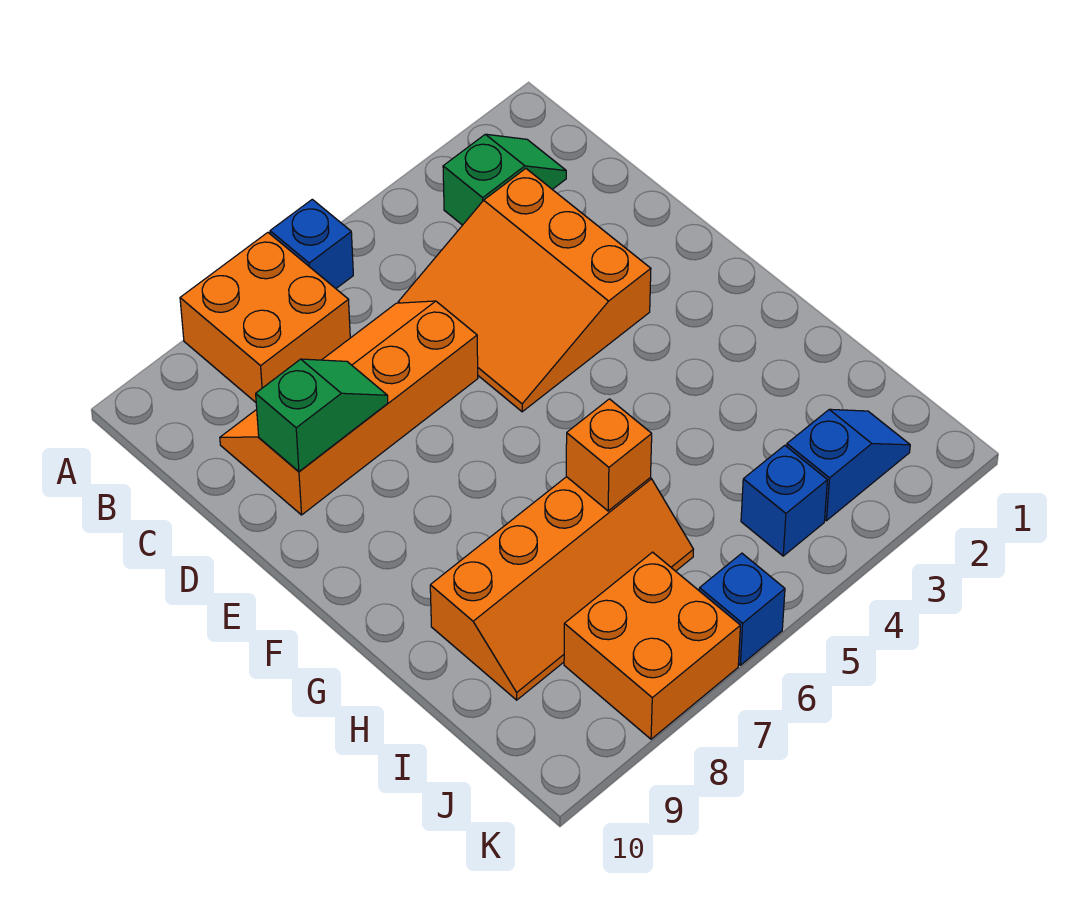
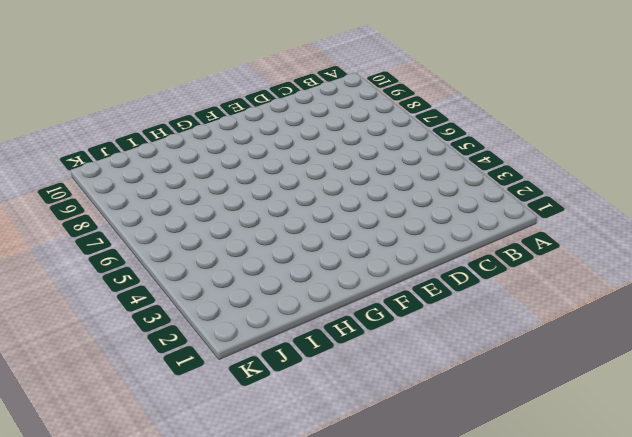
none -> blue brick A6 level 1
none -> orange brick A7:B8 level 1
none -> green slope B2:B3 level 1 top 3

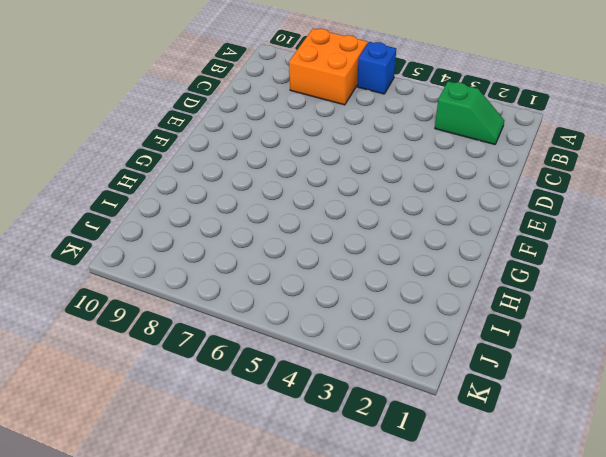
none -> orange slope C3:E5 level 1 top 3
none -> orange slope C6:D9 level 1 top D
none -> orange slope H6:I9 level 1 top H

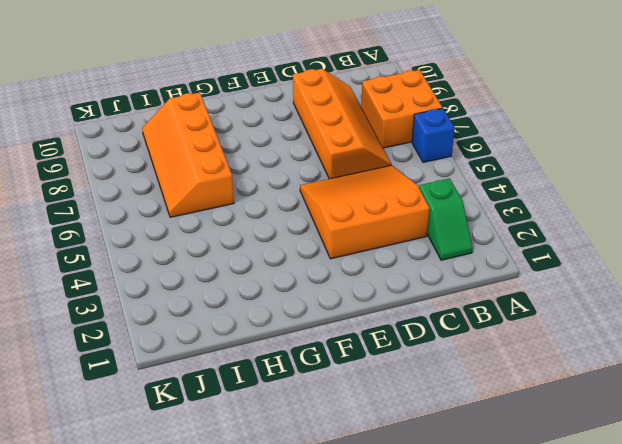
none -> blue slope J2:J3 level 1 top 3
none -> blue brick J4 level 1
none -> orange brick J7:K8 level 1

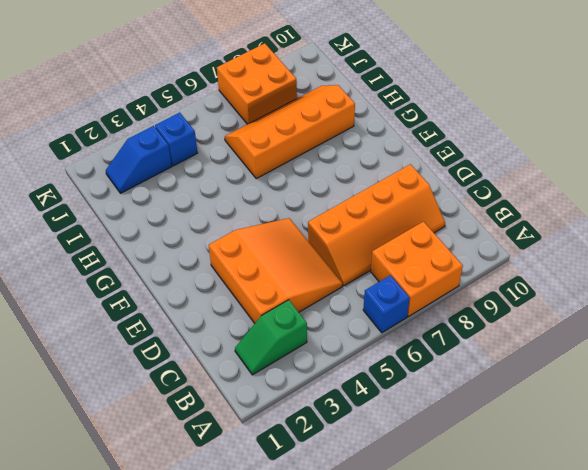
none -> blue brick K6 level 1
none -> green slope D8:D9 level 2 top 9
none -> orange brick H6 level 2

